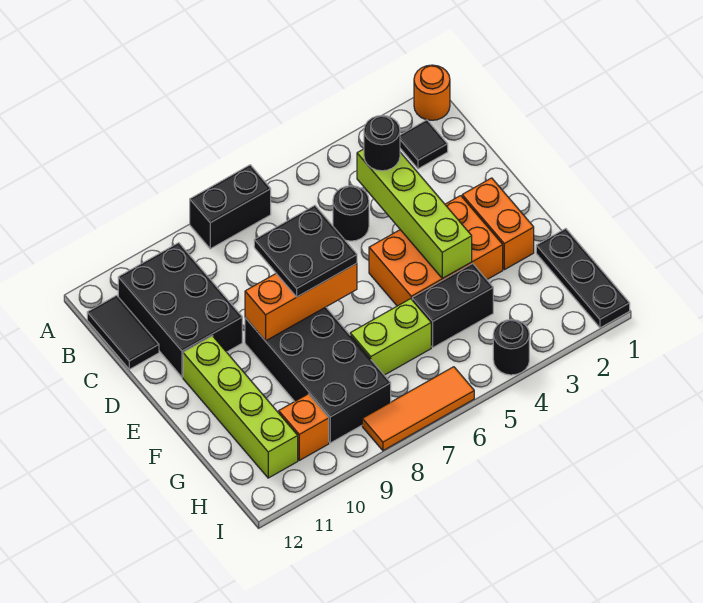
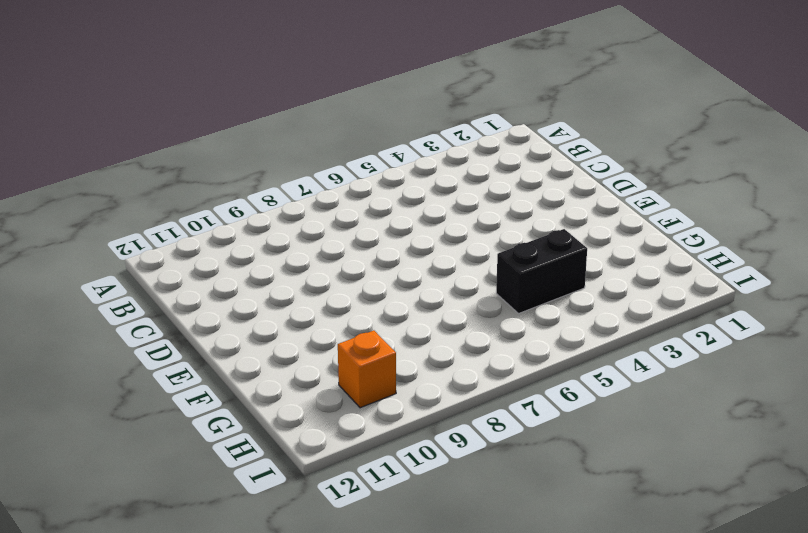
none -> orange round brick A1 level 1
none -> black brick A7:A8 level 1
none -> black tile B2 level 1

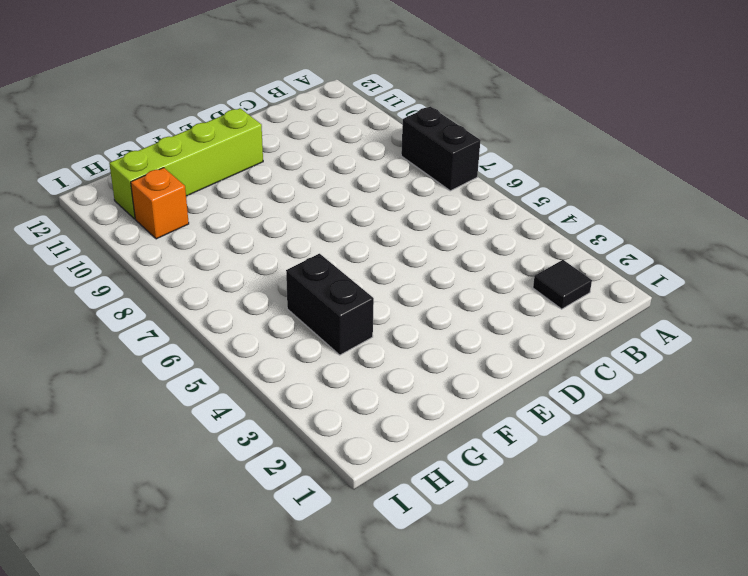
none -> orange round brick A1 level 1
none -> black brick B10:D11 level 1
none -> black tile B12:C12 level 1

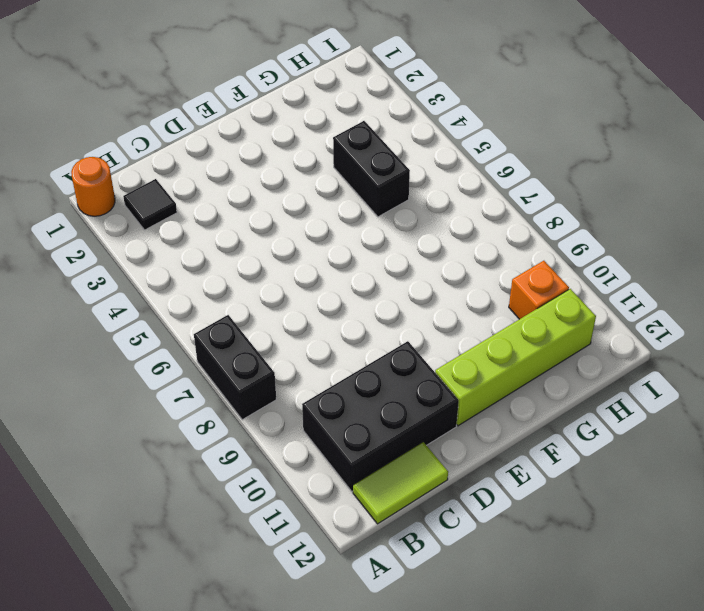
lime tile B12:C12 level 1 -> black tile B12:C12 level 1
none -> black round brick C5 level 1
none -> orange brick E2:F2 level 1
none -> orange brick E3:F5 level 1

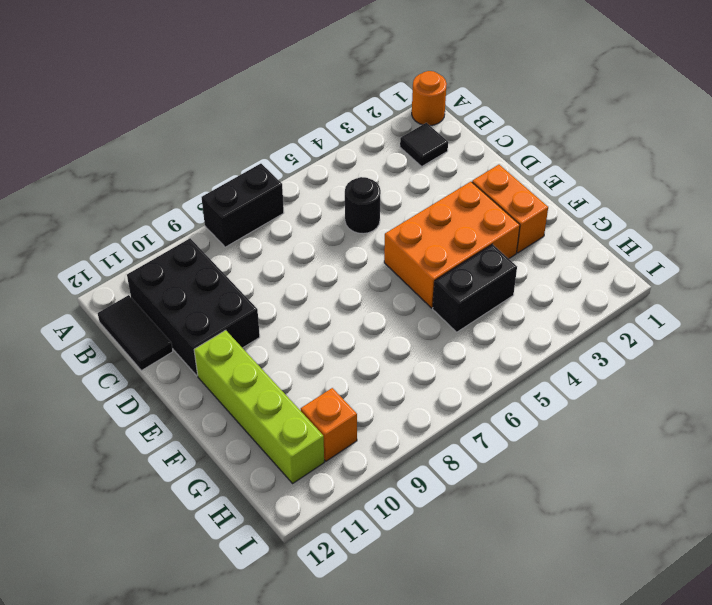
none -> black brick E8:H9 level 1
none -> black plate G1:I1 level 1
none -> lime brick G6:G7 level 1

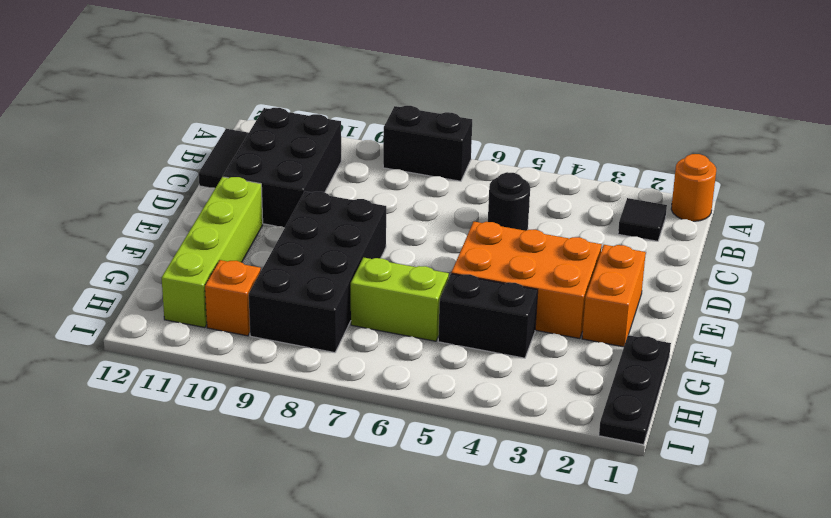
none -> black round brick I4 level 1
none -> orange tile I6:I8 level 1
none -> lime brick C4:F4 level 2

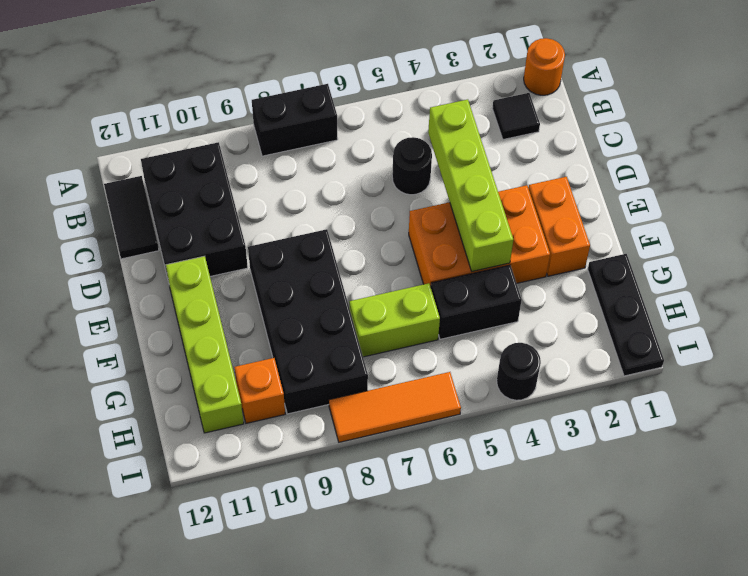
none -> orange brick E7:E9 level 2
none -> black round brick C4 level 3
none -> black plate D7:E8 level 3

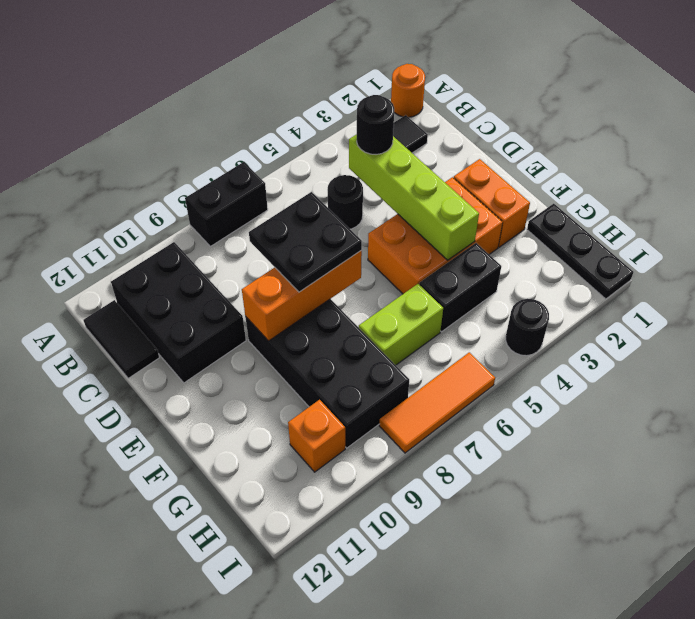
none -> lime brick E11:H11 level 1

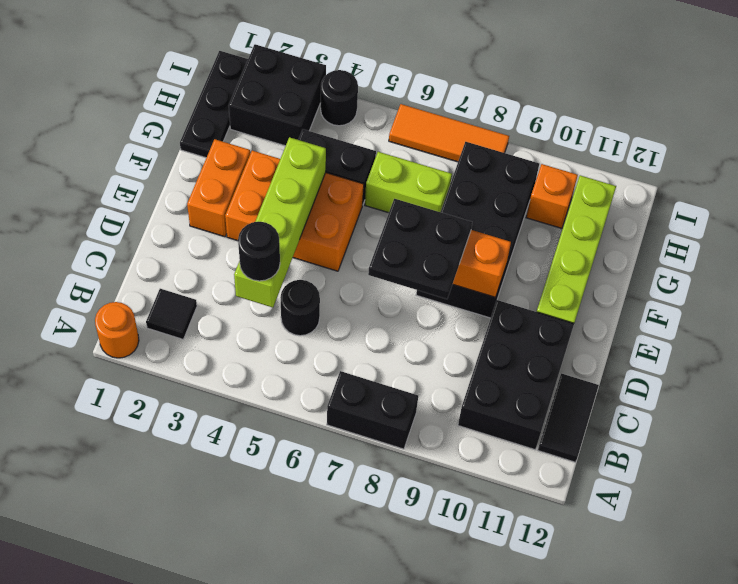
black brick H2:I3 level 1 -> none

